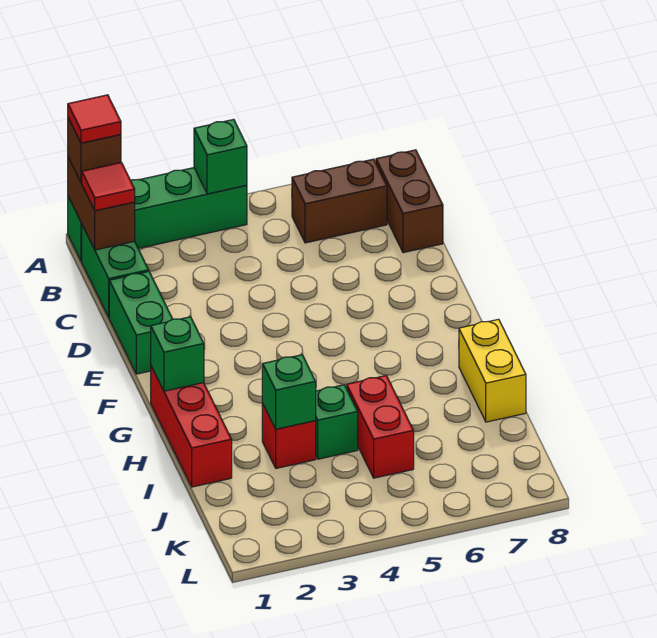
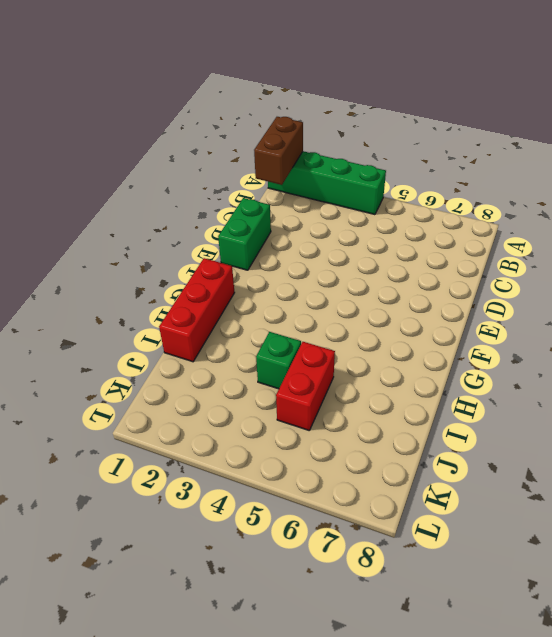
none -> green brick B1:C1 level 1
none -> brown brick B6:B7 level 1
none -> brown brick B8:C8 level 1

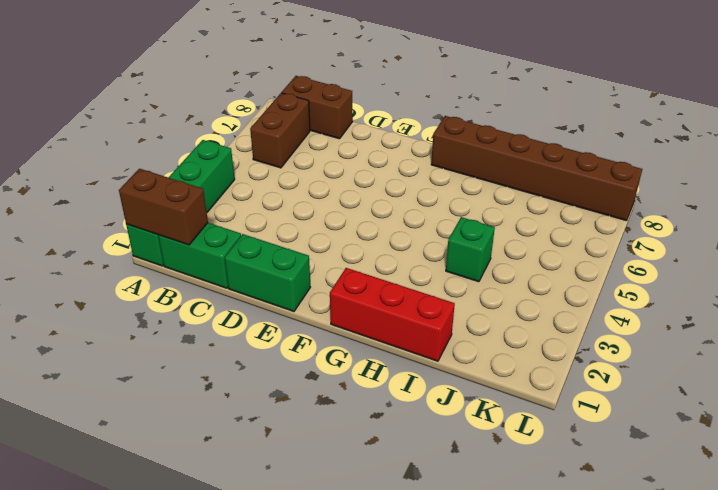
brown brick G8:L8 level 1 -> yellow brick H8:I8 level 1
none -> red brick I3 level 1
none -> red brick I5:J5 level 1
none -> green brick A4 level 2

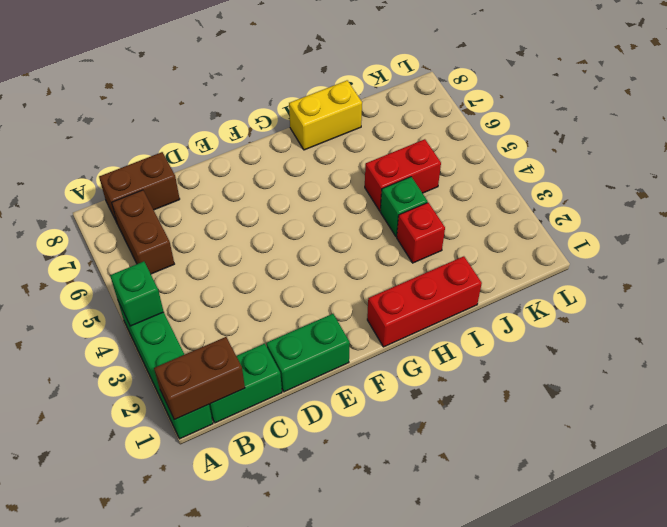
none -> green brick G1 level 2
none -> green brick I3 level 2
none -> brown brick A1 level 3

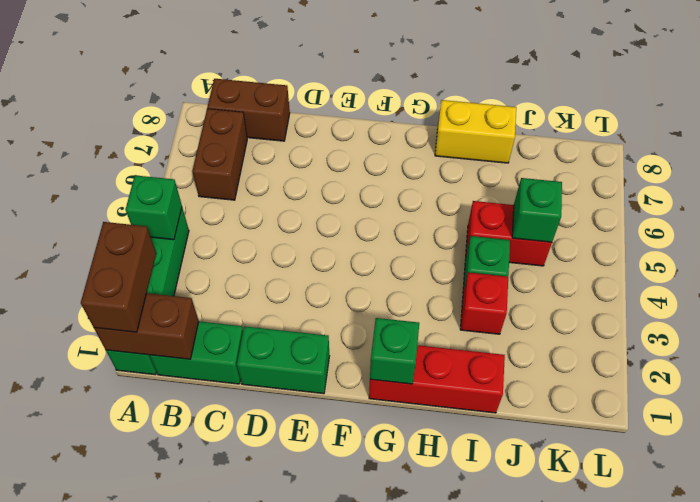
brown brick A1:A2 level 3 -> brown brick A1 level 3
green brick J5 level 2 -> green brick I3 level 2
none -> red tile B1 level 3
none -> red tile A1 level 4

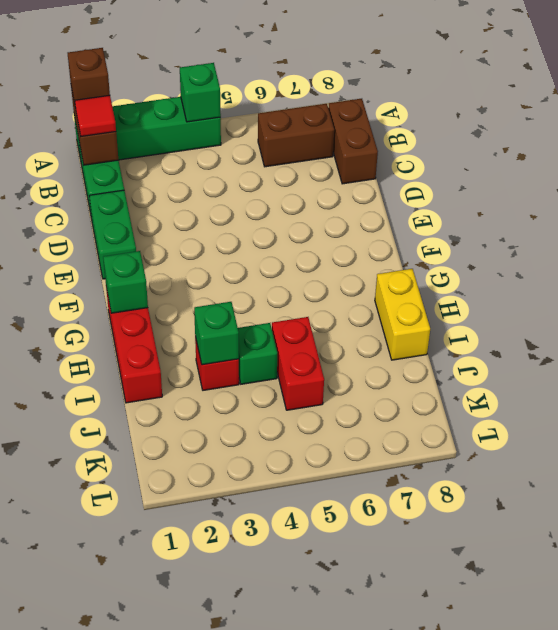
none -> red tile A1 level 4

